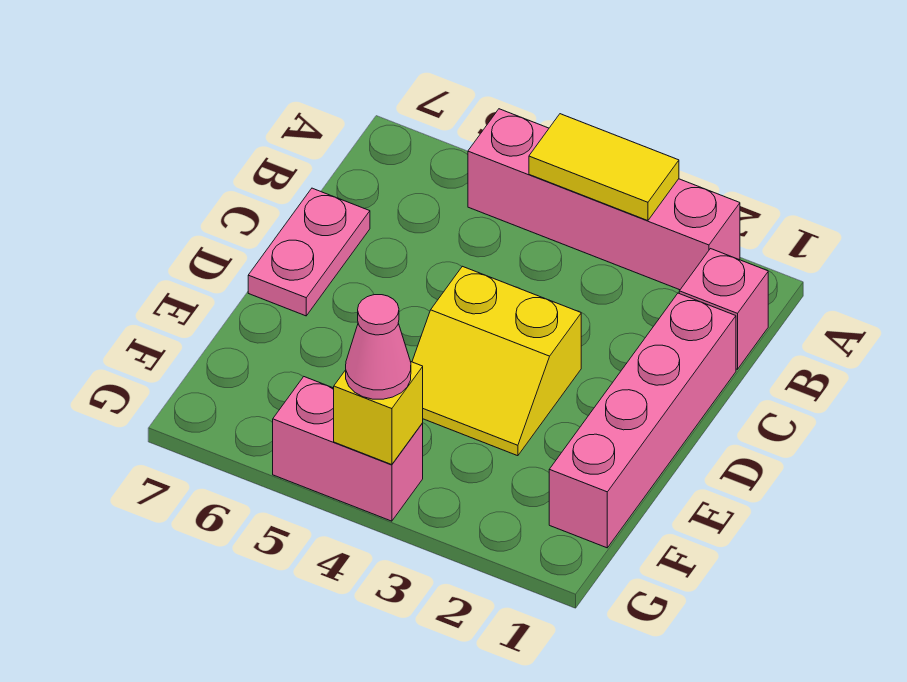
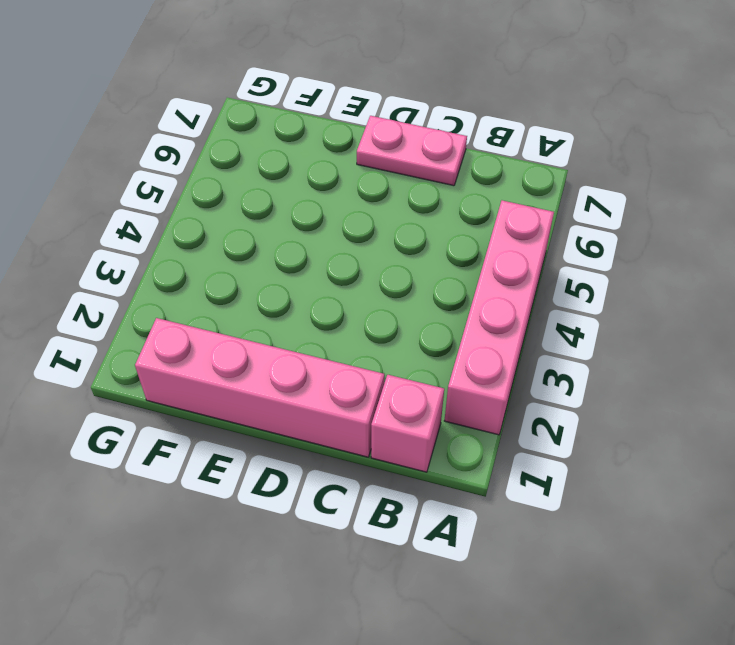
none -> yellow slope D3:E4 level 1 top D
none -> pink brick G4:G5 level 1

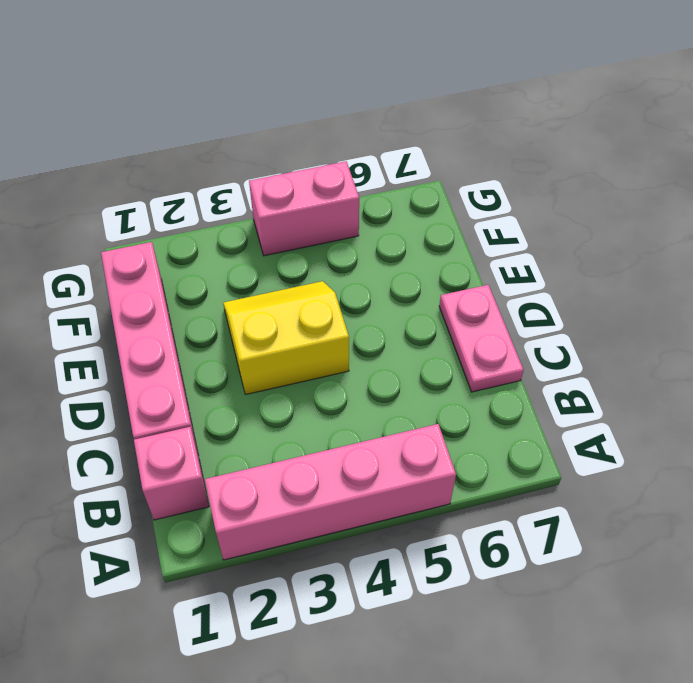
none -> yellow tile A3:A4 level 2
none -> yellow brick G4 level 2

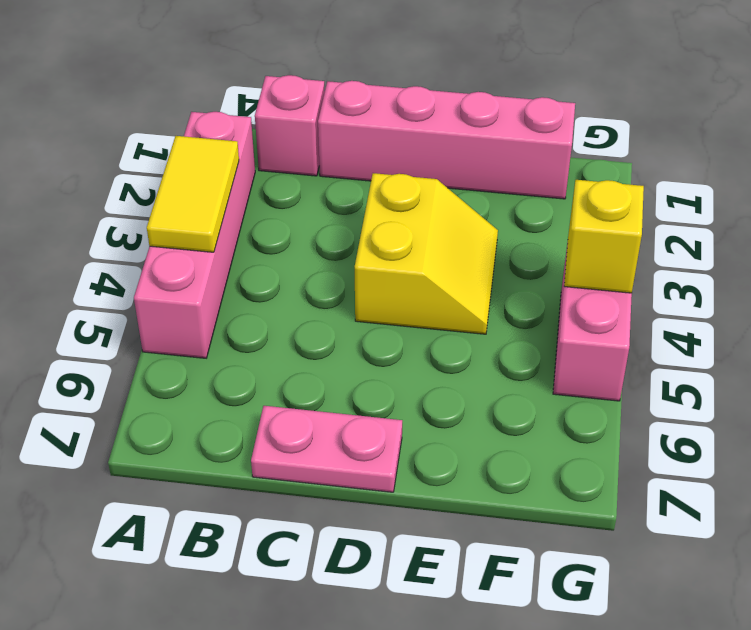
none -> pink cone G4 level 3

